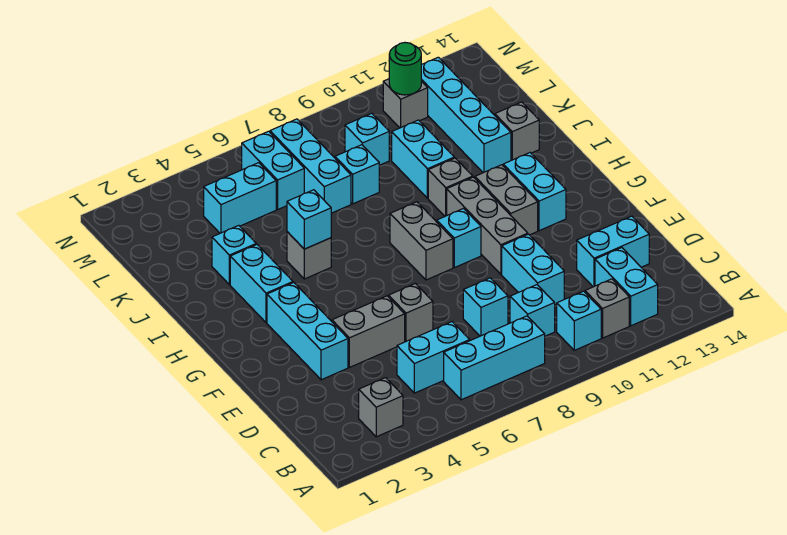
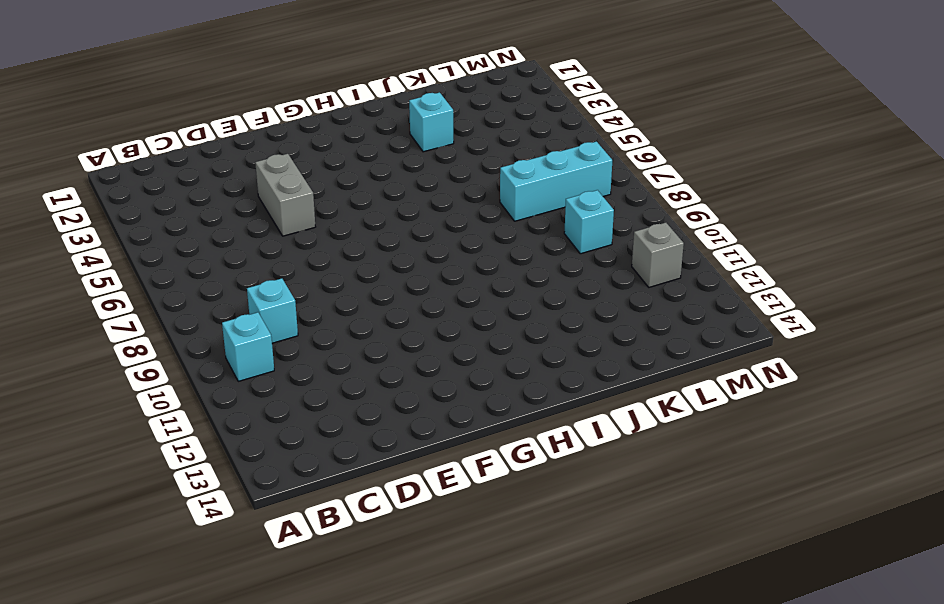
none -> grey brick B3 level 1
none -> cyan brick B6:B8 level 1
none -> grey brick B11 level 1
none -> cyan brick B12:C12 level 1

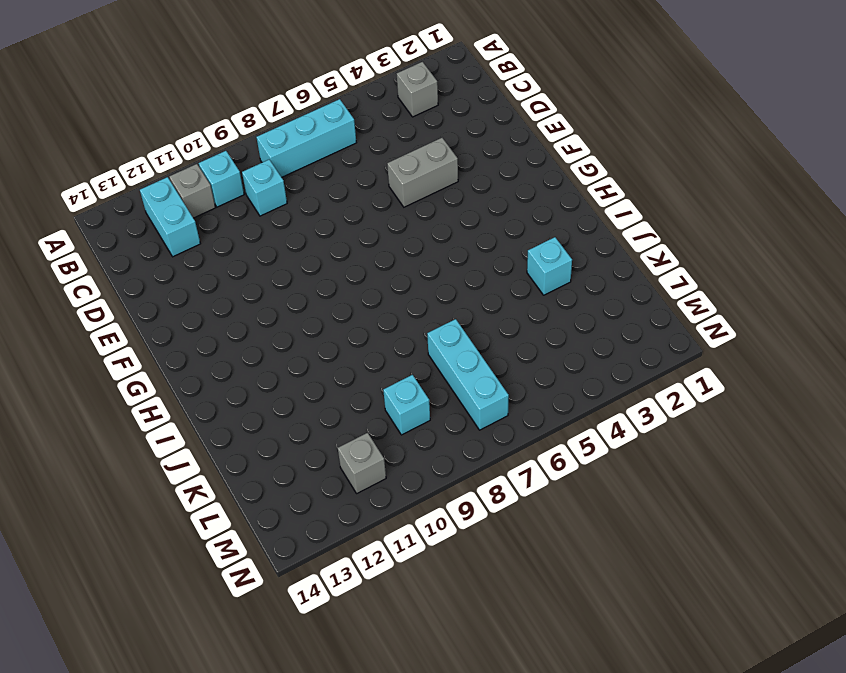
none -> cyan brick C5:C6 level 1
none -> cyan brick D8 level 1
none -> cyan brick D10:E10 level 1
none -> cyan brick D12:D13 level 1

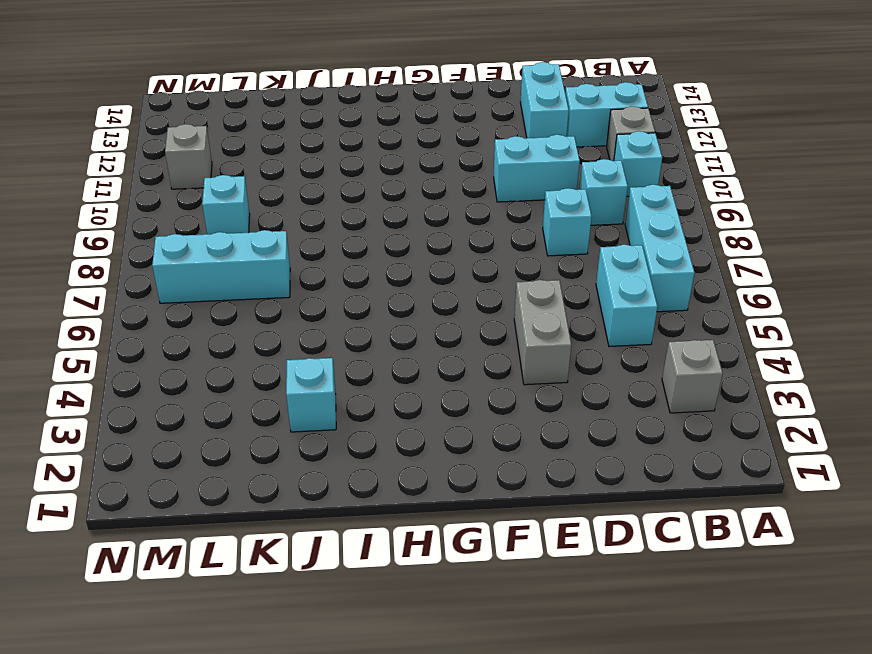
none -> cyan brick E3:G3 level 1
none -> grey brick E6 level 1
none -> grey brick F10:H10 level 1
none -> grey brick G8:H8 level 1

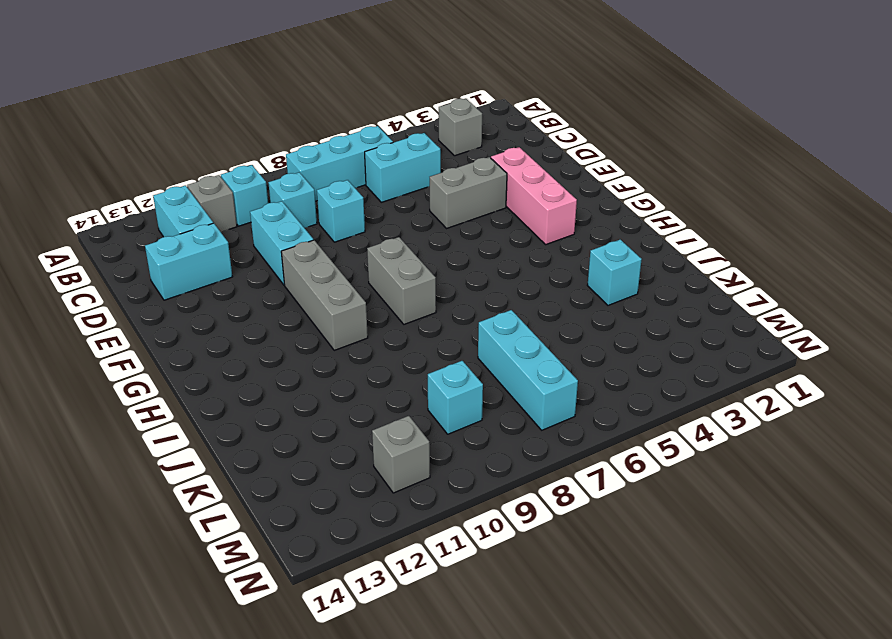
pink brick E3:G3 level 1 -> cyan brick E3:G3 level 1
none -> grey brick E6 level 1
none -> cyan brick G9 level 1
none -> grey brick G11:H11 level 1
none -> cyan brick G12:H12 level 1

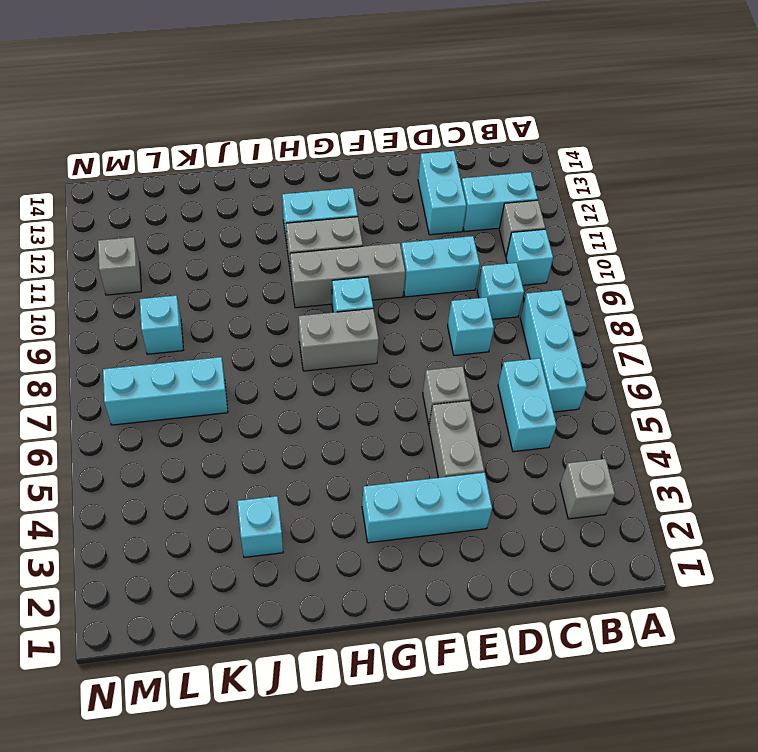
none -> cyan brick H3:I3 level 1
none -> grey brick I5 level 1
none -> grey brick I10 level 1
none -> cyan brick J10:K10 level 1

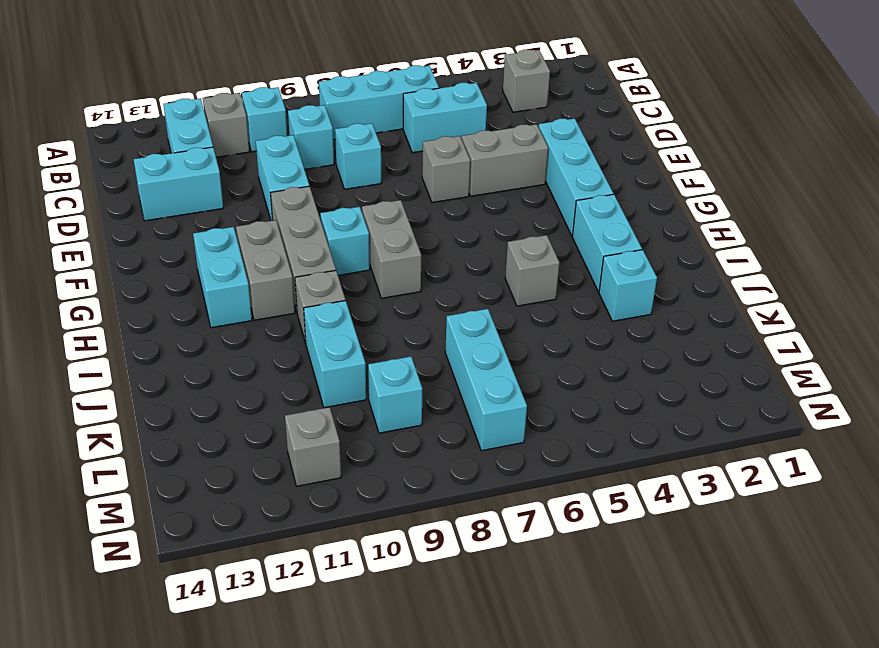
none -> cyan brick J12:M12 level 1
none -> grey brick J13 level 1
none -> cyan brick K8 level 1
none -> cyan brick L4:L5 level 1

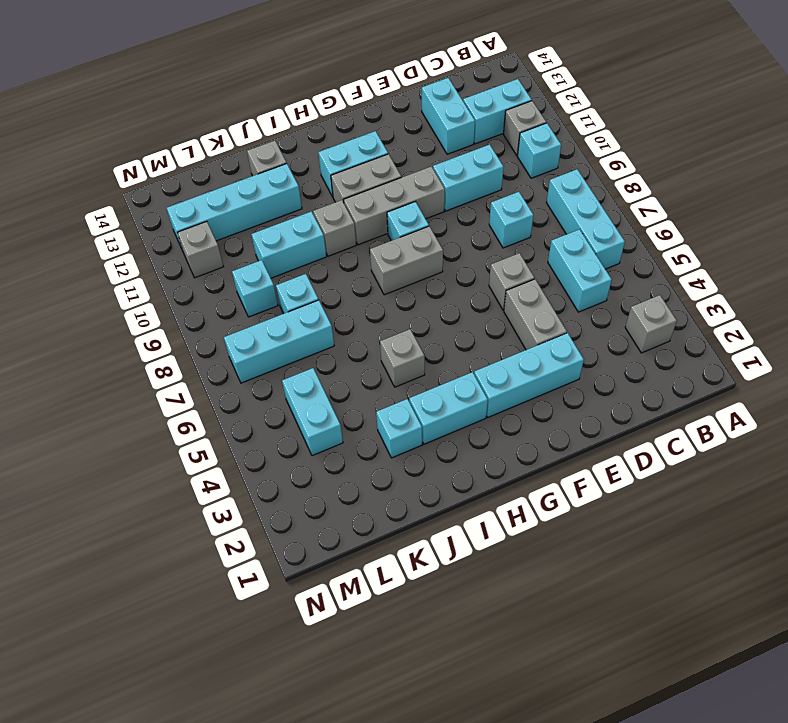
none -> cyan brick C9 level 1
none -> cyan brick L6:M6 level 1
none -> cyan brick I5 level 2
none -> green round brick M11 level 2

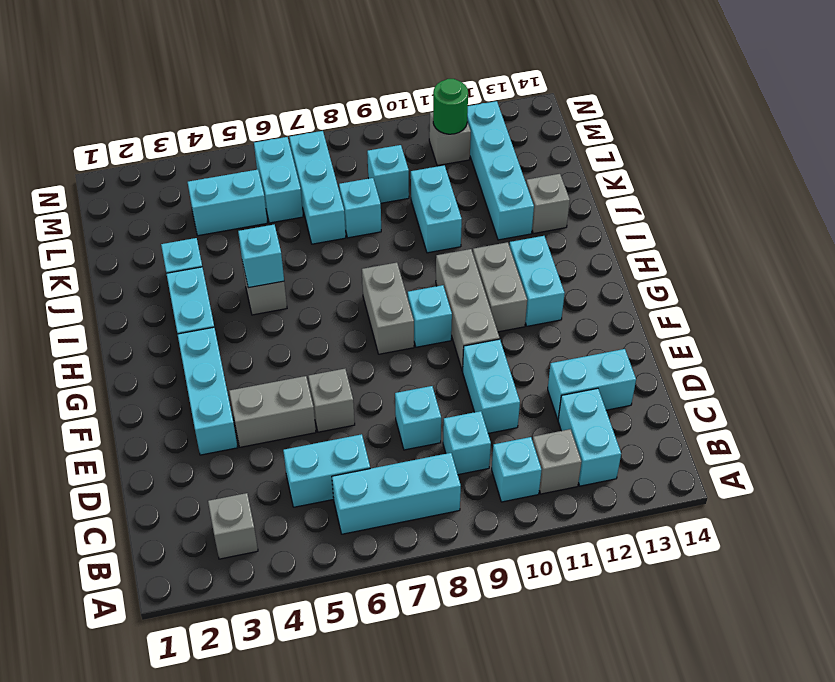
none -> grey brick I10 level 1

